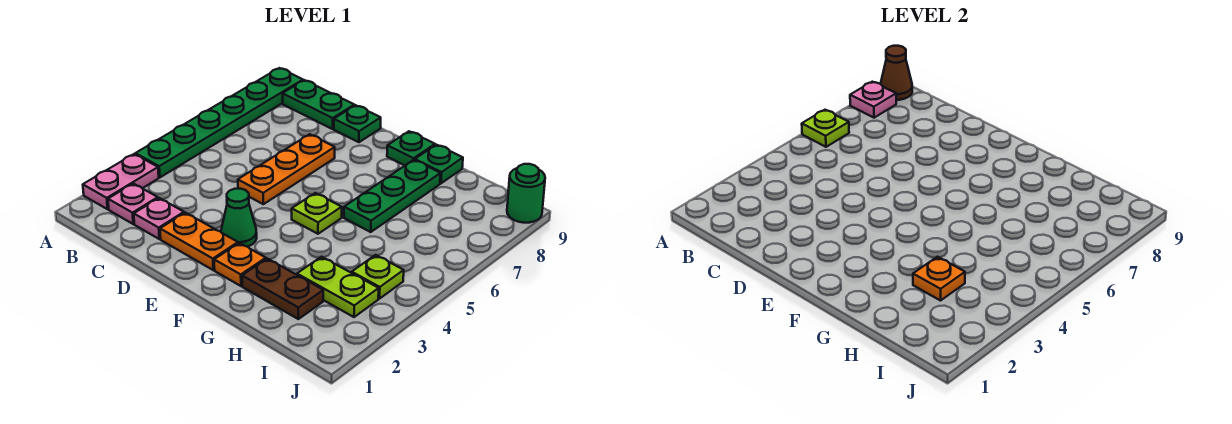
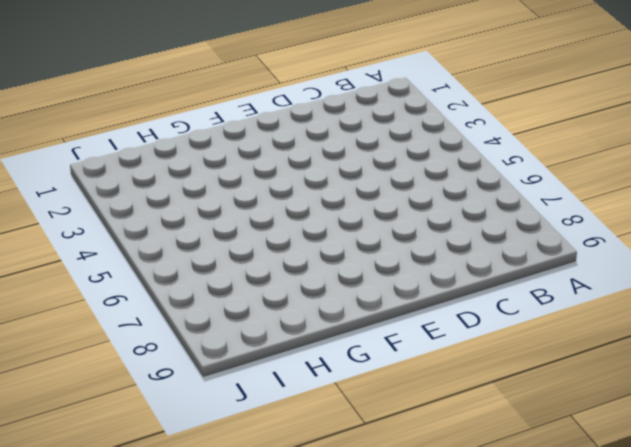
none -> pink plate A2:A3 level 1
none -> green plate A4:A9 level 1
none -> pink plate B2 level 1

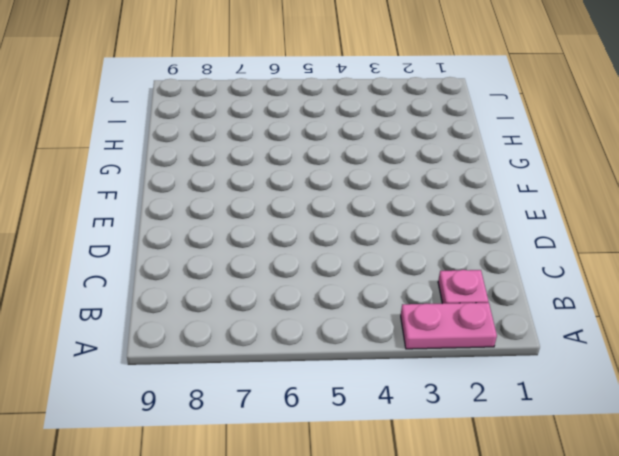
none -> green plate A4:A9 level 1
none -> green plate B9:C9 level 1
none -> pink plate C2 level 1

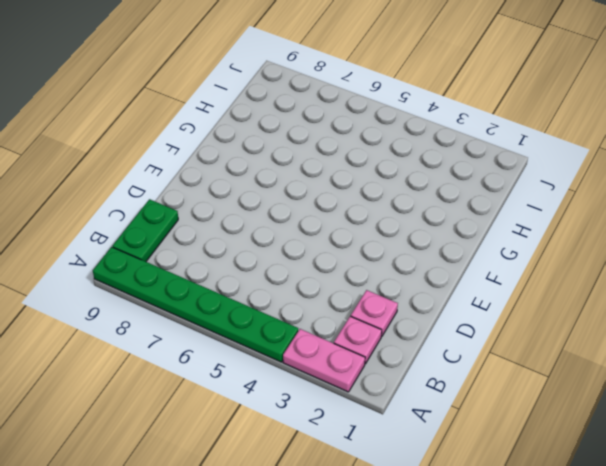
none -> orange plate D2:E2 level 1
none -> orange plate D5:D7 level 1
none -> green plate D9 level 1

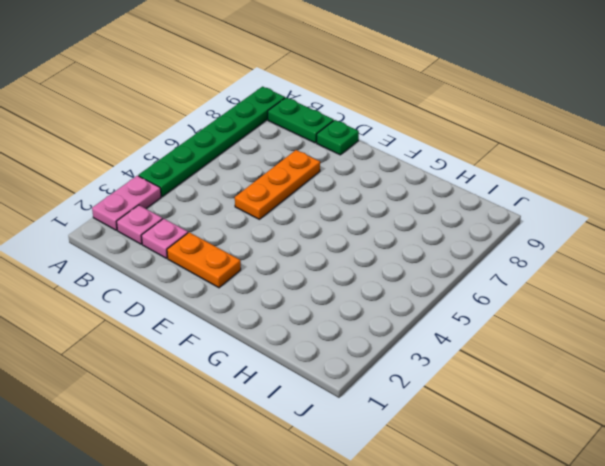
none -> green cone E3 level 1
none -> orange plate F2 level 1
none -> lime plate F5 level 1

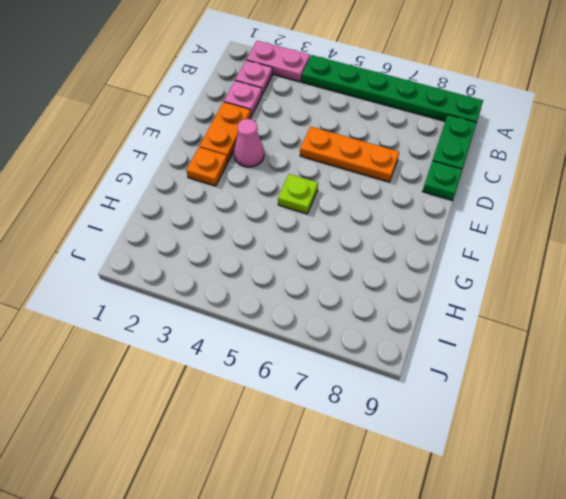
pink cone E3 level 1 -> green cone E3 level 1
none -> green plate F9 level 1
none -> brown plate G2:H2 level 1
none -> green plate G6:G8 level 1

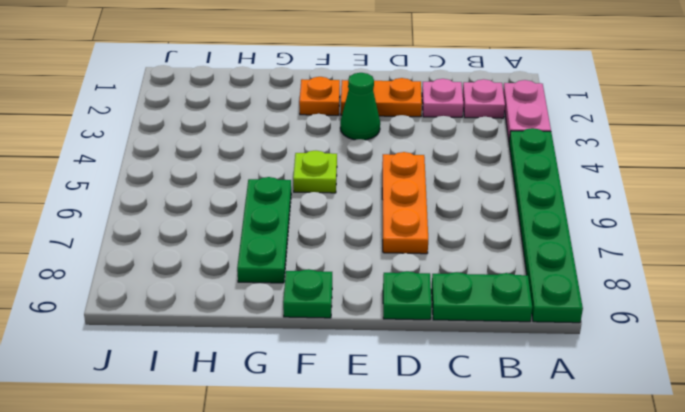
none -> brown plate G2:H2 level 1
none -> green plate G9 level 1
none -> lime plate H3:I3 level 1

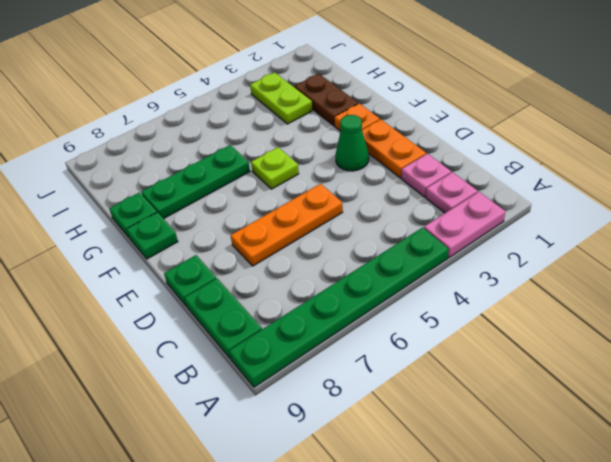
none -> lime plate I4 level 1
none -> green round brick J9 level 1
none -> lime plate A6 level 2

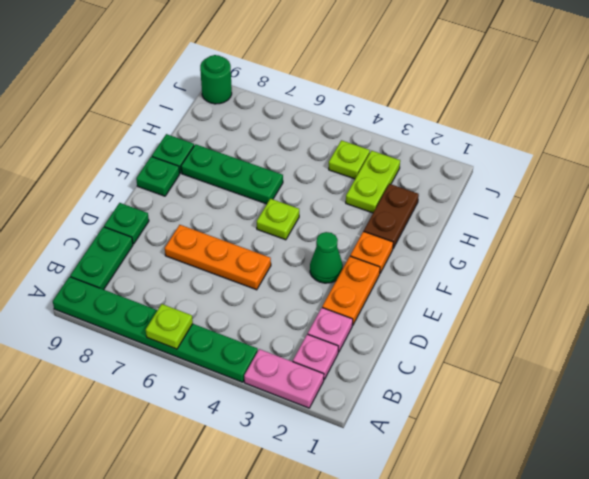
none -> pink plate A8 level 2
none -> brown cone A9 level 2
none -> orange plate H3 level 2

